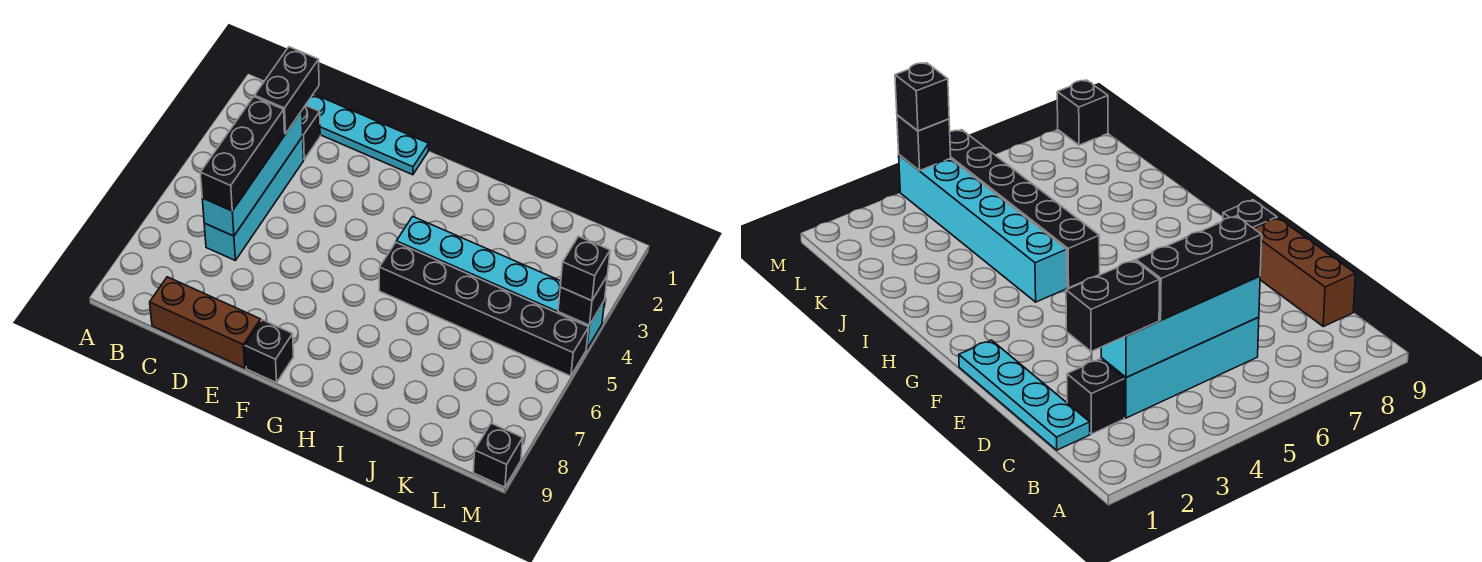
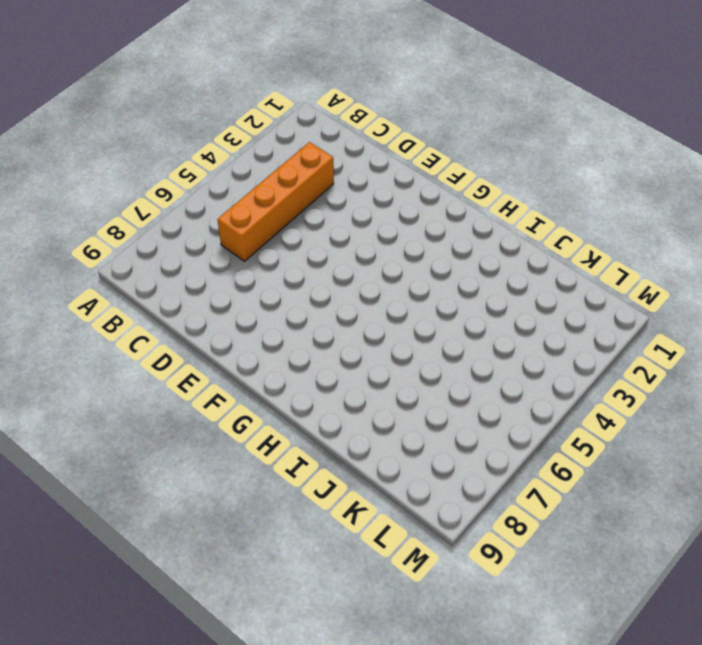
orange brick C3:C6 level 1 -> cyan brick C3:C6 level 1
none -> cyan plate C1:F1 level 1
none -> black brick C2 level 1
none -> brown brick C9:E9 level 1

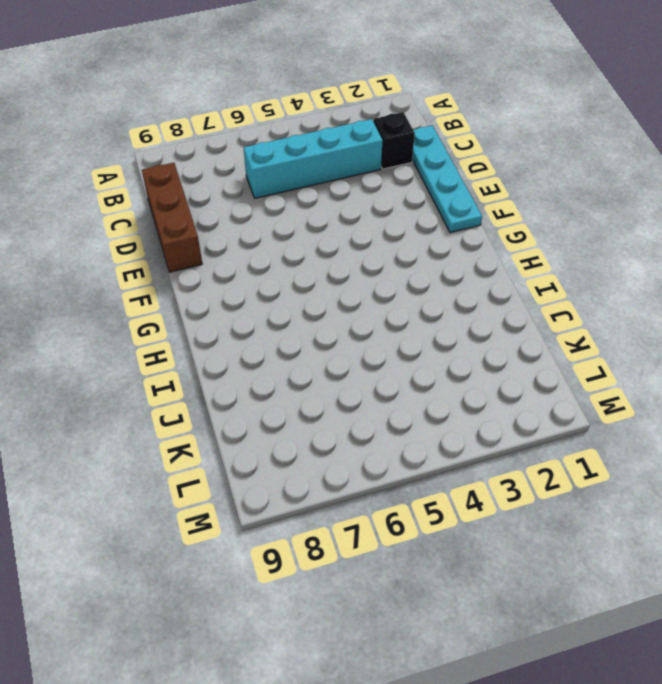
none -> black brick F9 level 1
none -> cyan brick H4:M4 level 1
none -> black brick H5:M5 level 1

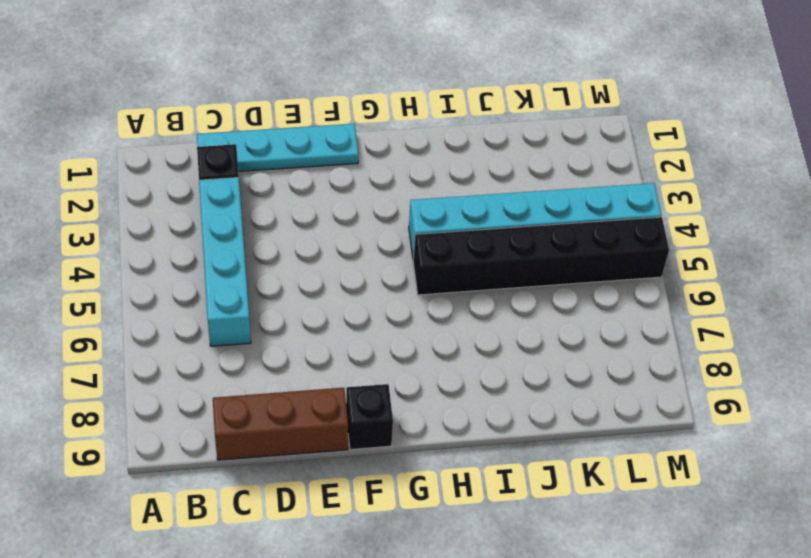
none -> black brick M9 level 1
none -> cyan brick C3:C6 level 2
none -> black brick M4 level 2

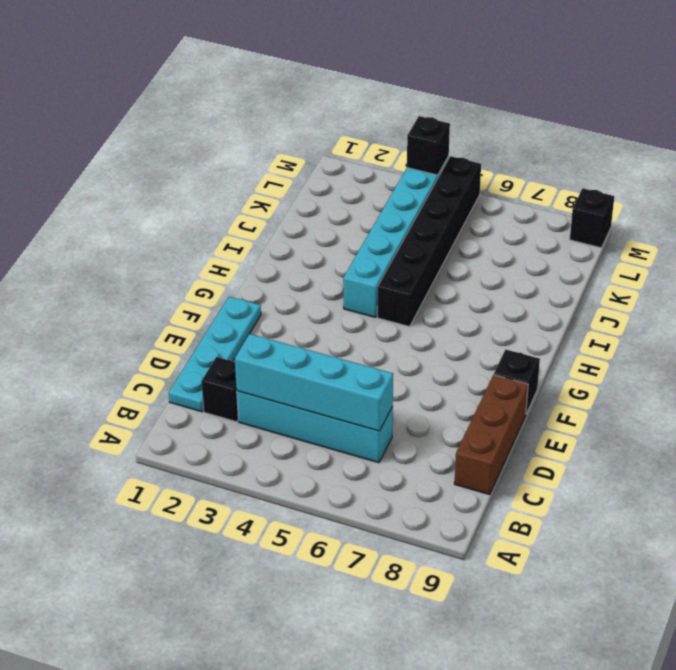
none -> black brick C2:C3 level 3
none -> black brick C4:C6 level 3
none -> black brick M4 level 3

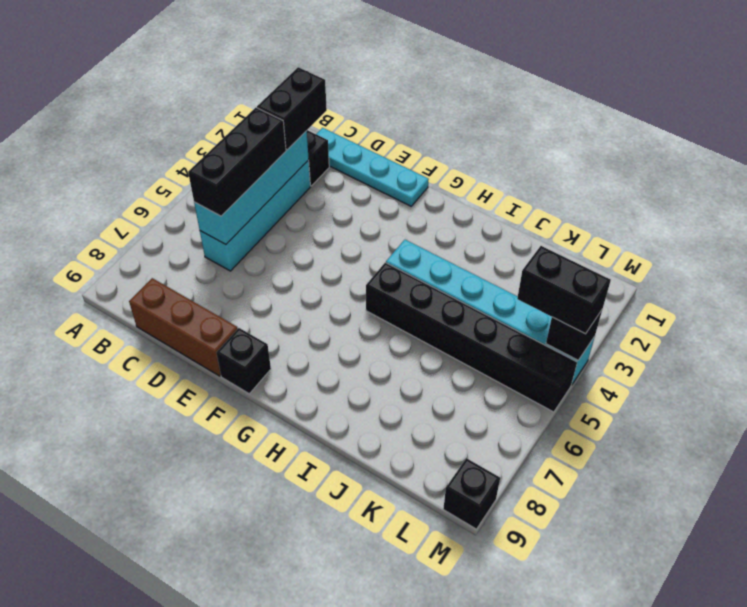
black brick L4:M4 level 3 -> black brick M4 level 3

